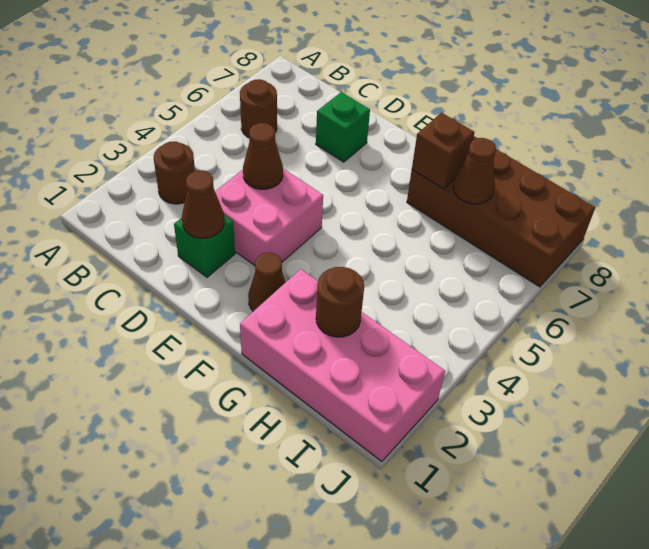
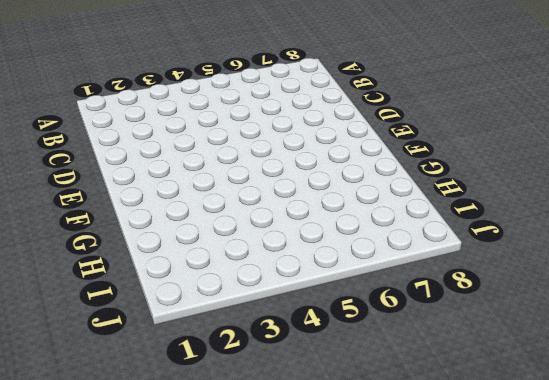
none -> brown round brick B3 level 1
none -> brown round brick B6 level 1
none -> green brick D2 level 1

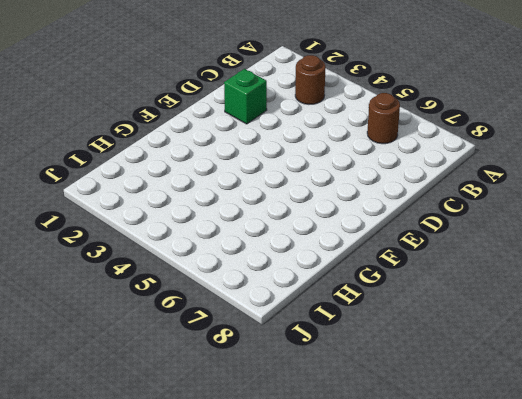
none -> pink brick D3:E4 level 1
none -> green brick D7 level 1
none -> brown cone F2 level 1

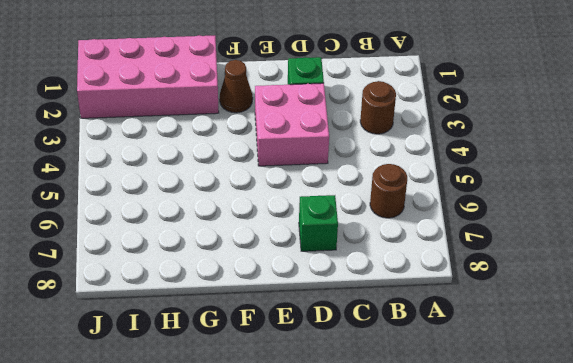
none -> brown brick G7:J8 level 1
none -> brown cone D2 level 2
none -> brown cone D4 level 2

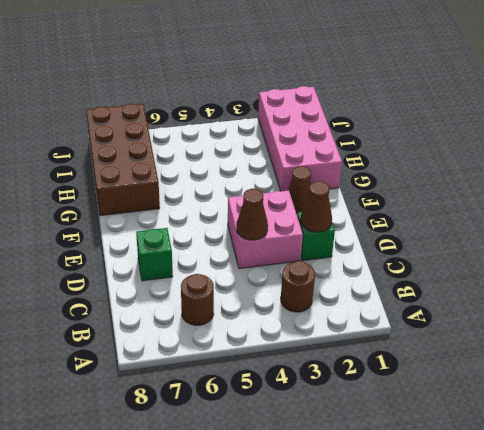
none -> brown brick G7 level 2
none -> brown round brick H2 level 2
none -> brown cone H7 level 2

